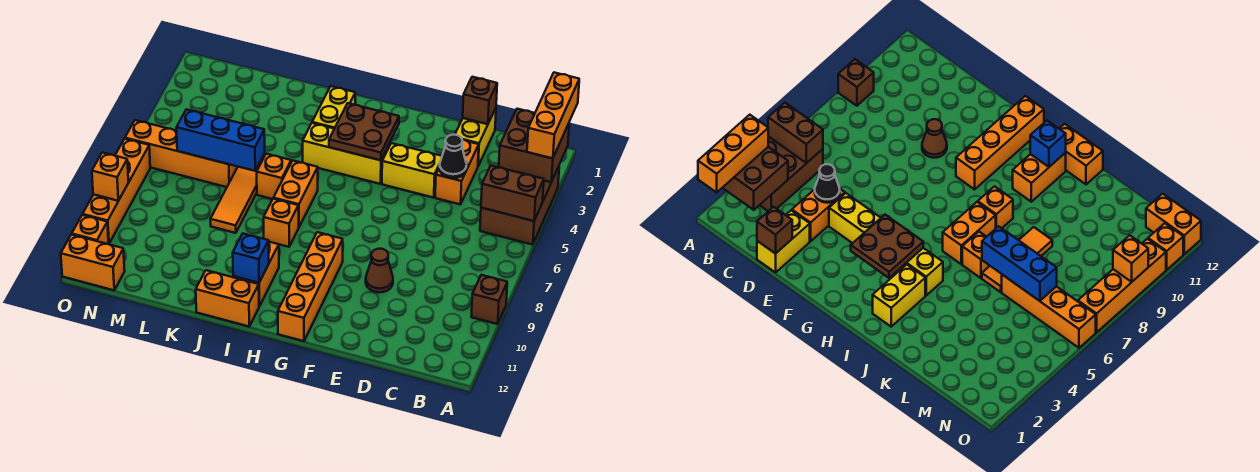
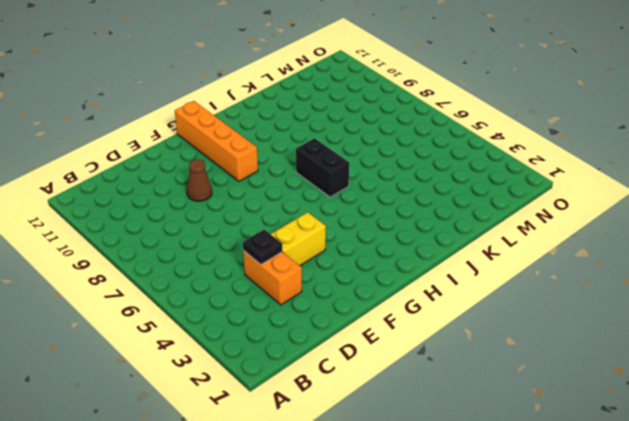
black plate D4 level 2 -> black cone D4 level 2
black brick I6:I7 level 1 -> orange brick I6:I7 level 1
none -> brown brick A3:B5 level 1
none -> brown brick A9 level 1
none -> yellow brick D1:D2 level 1

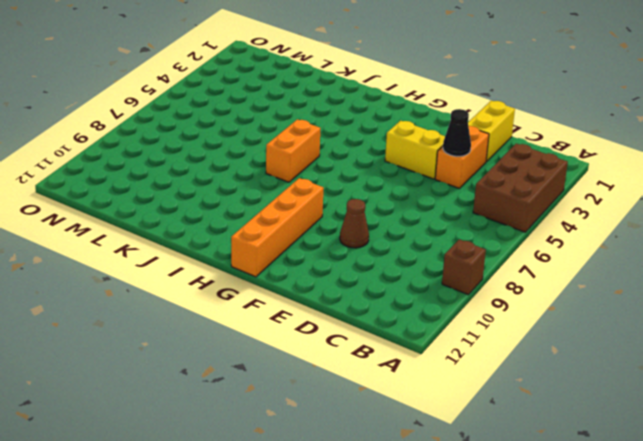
none -> yellow brick G4:I4 level 1
none -> yellow brick I2:I3 level 1
none -> orange brick I8 level 1

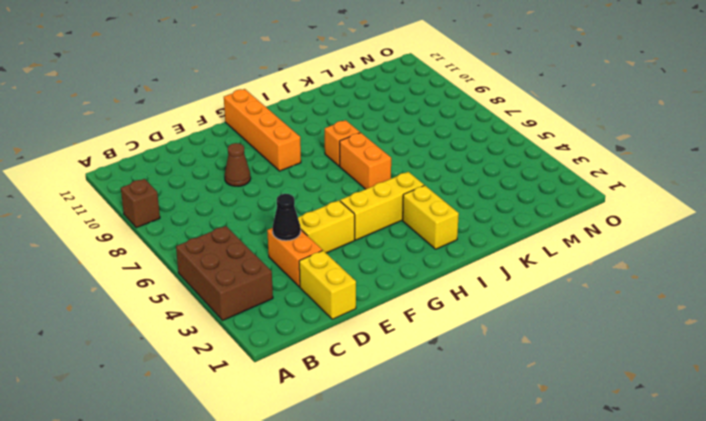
none -> orange brick I10:I11 level 1
none -> orange brick I12:J12 level 1
none -> orange brick J6 level 1

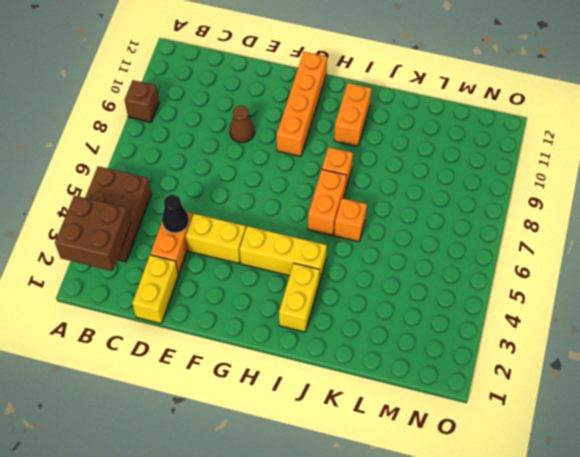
none -> orange brick I12:J12 level 1
none -> orange tile K6:K8 level 1
none -> orange brick L6:O6 level 1

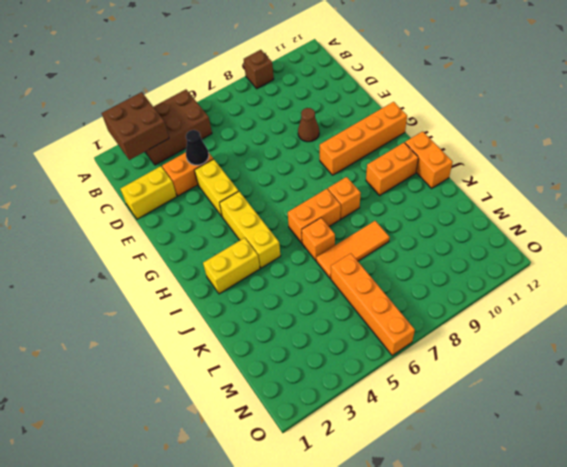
none -> orange brick N12:O12 level 1
none -> orange brick O7:O10 level 1
none -> orange brick O11 level 1

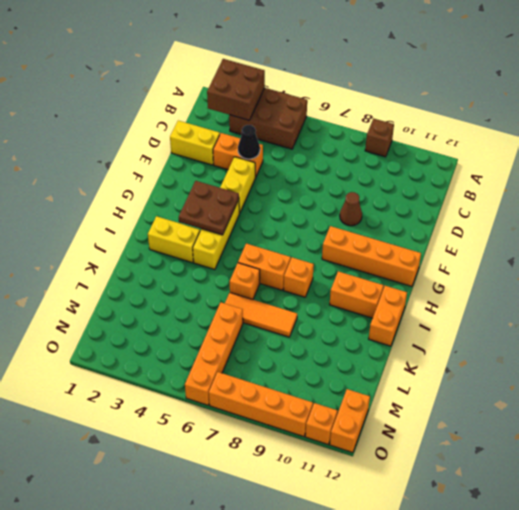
none -> brown brick A5:B5 level 2
none -> brown brick D1 level 2
none -> blue brick I11 level 2

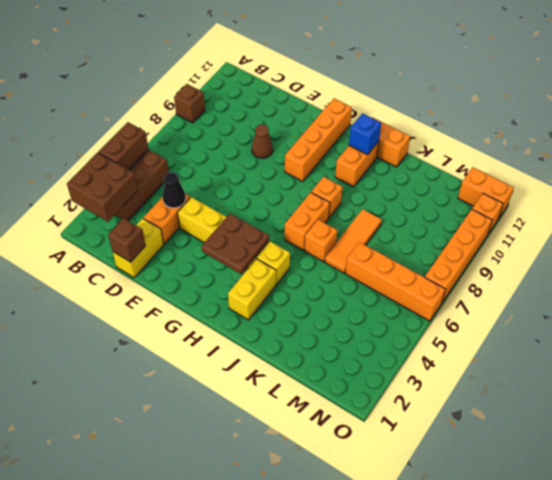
brown brick A4:A5 level 2 -> brown brick A5:B5 level 2
none -> blue brick K6:M6 level 2
none -> orange brick O9 level 2
none -> orange brick A1:A3 level 3

